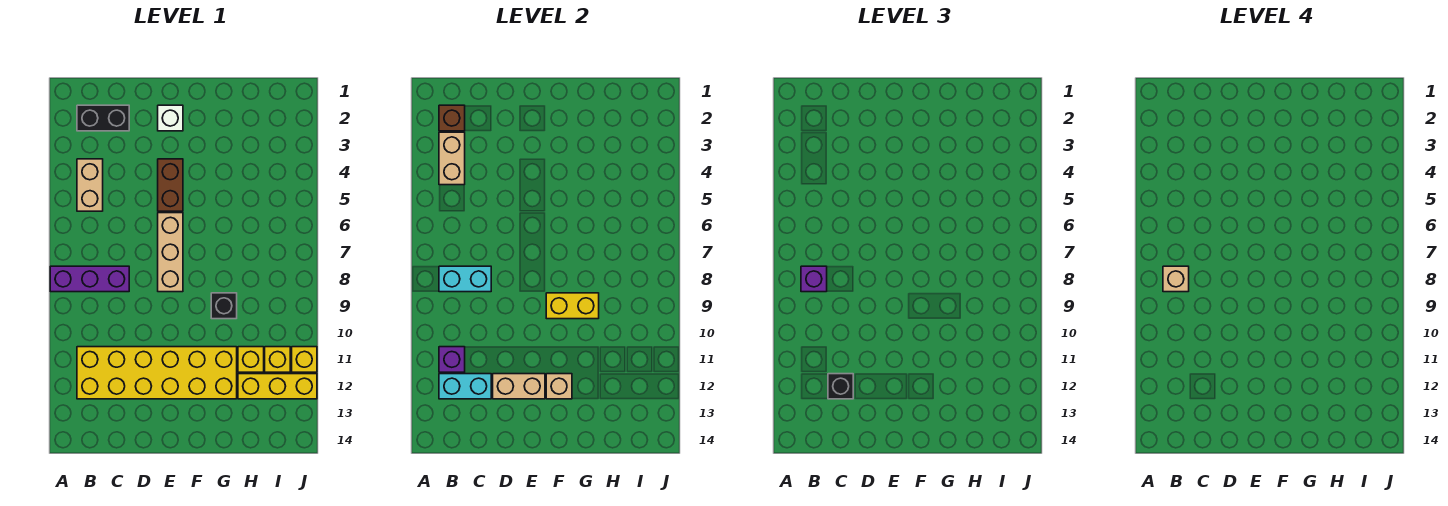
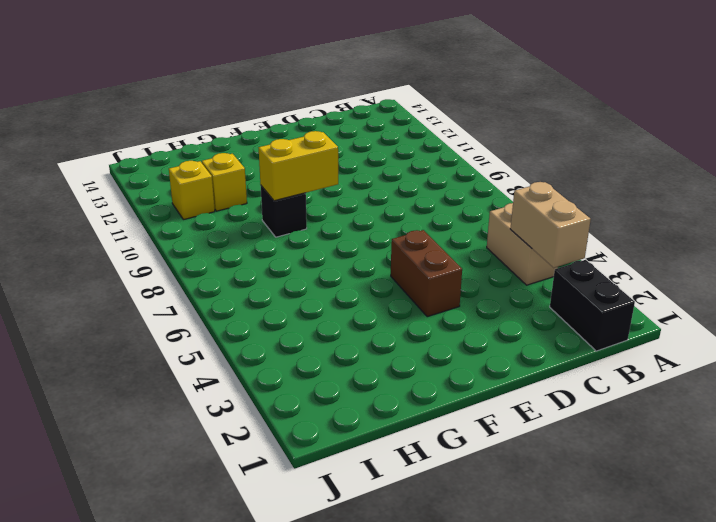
black brick B1:B2 level 1 -> black brick B2:C2 level 1
none -> purple brick A8:C8 level 1
none -> yellow brick B11:G12 level 1
none -> white brick E2 level 1

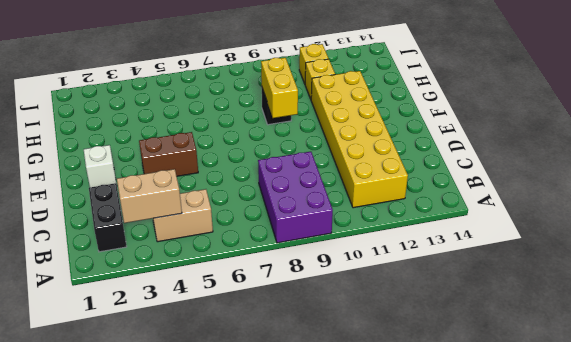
purple brick A8:C9 level 1 -> purple brick A8:C8 level 1
none -> tan brick E6:E8 level 1
none -> yellow brick H12:J12 level 1
none -> yellow brick J11 level 1

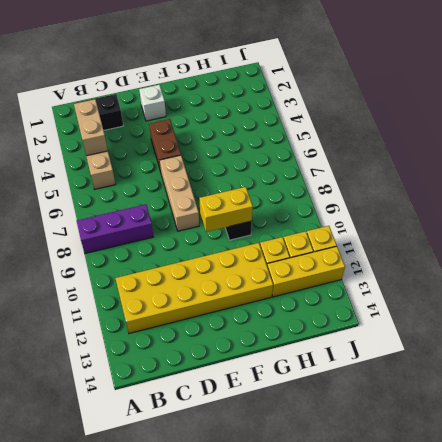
none -> brown brick B2 level 2
none -> cyan brick B8:C8 level 2
none -> purple brick B11 level 2

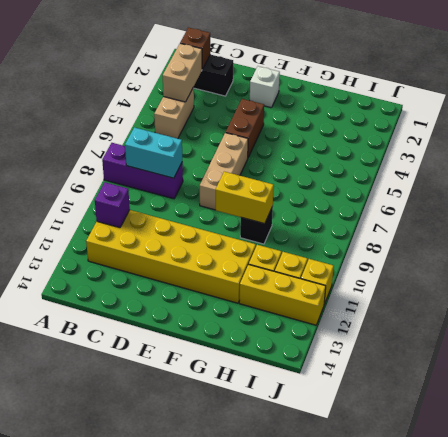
none -> cyan brick B12:C12 level 2
none -> tan brick D12:E12 level 2
none -> tan brick F12 level 2

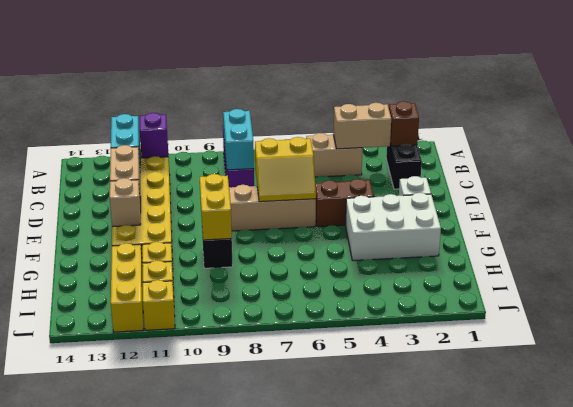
yellow slope D6:E7 level 2 top D -> none
white brick F2:G4 level 1 -> none
none -> purple brick B8 level 3
none -> black brick C12 level 3
none -> tan brick B8 level 4

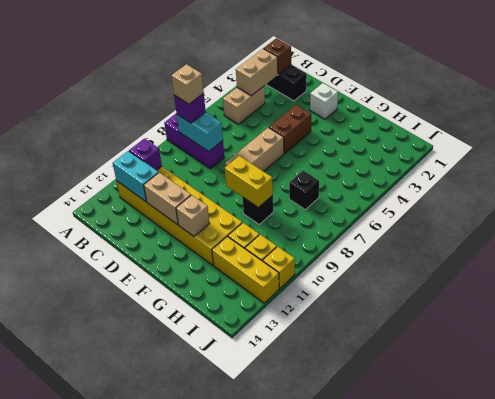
black brick H7 level 1 -> black brick C12 level 3

